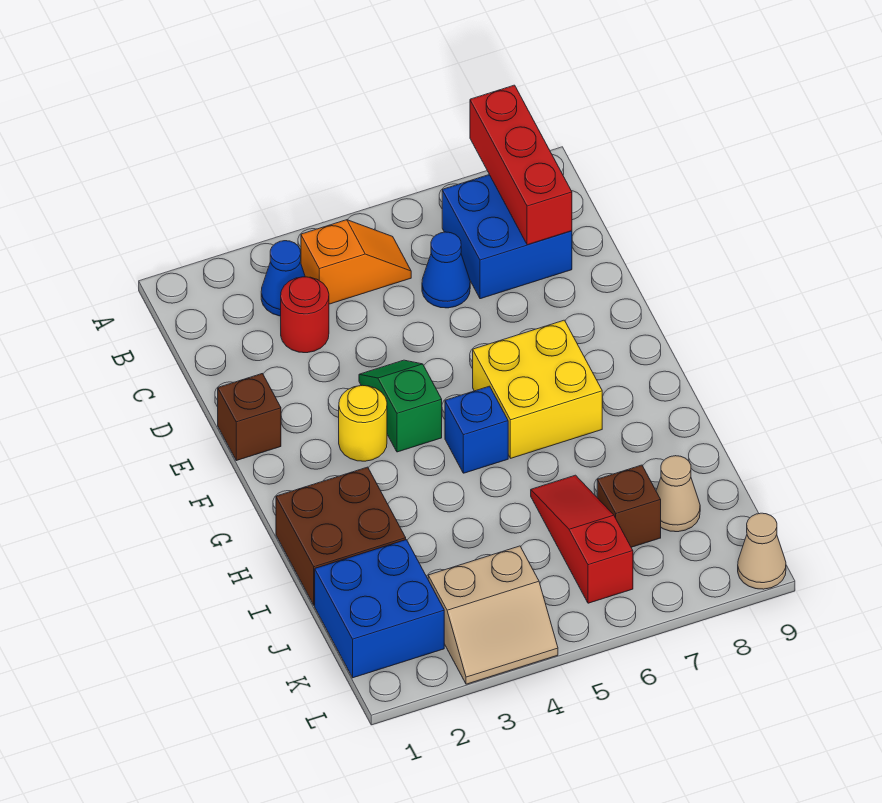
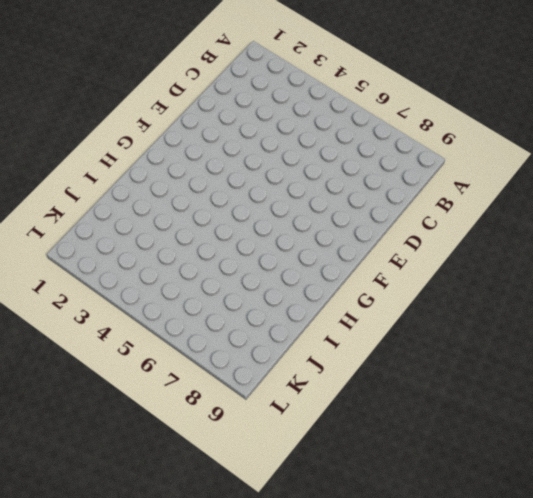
none -> blue cone B3 level 1
none -> orange slope B4:B5 level 1 top 4
none -> blue brick B7:C8 level 1

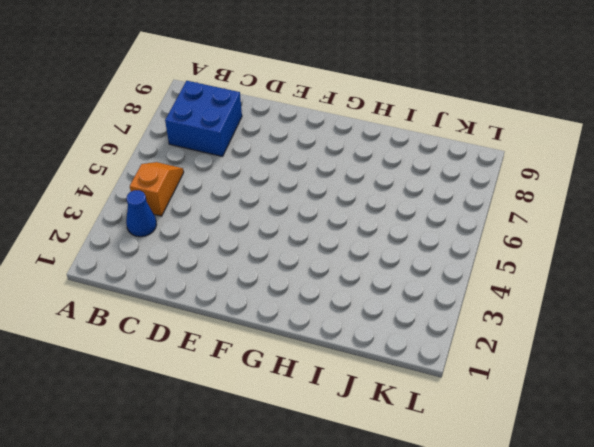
none -> red round brick C3 level 1
none -> blue cone C6 level 1
none -> brown brick E1 level 1

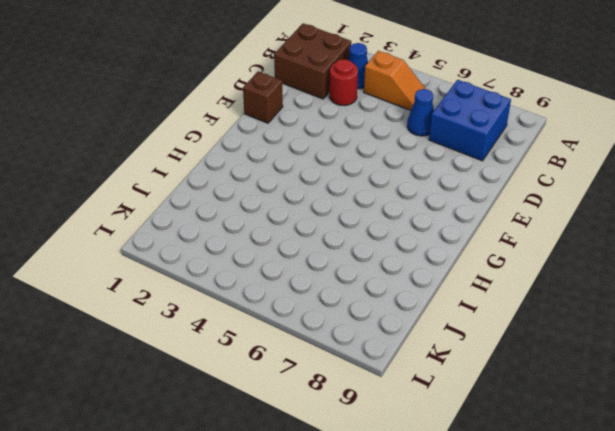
brown brick B1:C2 level 1 -> brown brick H1:I2 level 1
none -> green slope E4:F4 level 1 top F
none -> yellow round brick F3 level 1
none -> yellow brick F6:G7 level 1

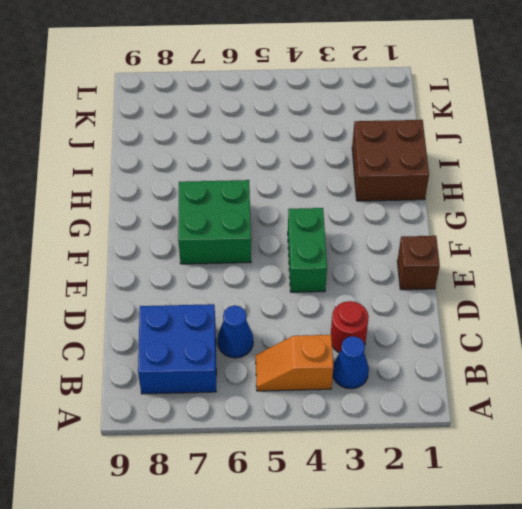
green brick E4:F4 level 1 -> green slope E4:F4 level 1 top F
green brick F6:G7 level 1 -> yellow brick F6:G7 level 1
none -> yellow round brick F3 level 1
none -> blue brick G5 level 1
none -> red slope I6:K6 level 1 top K

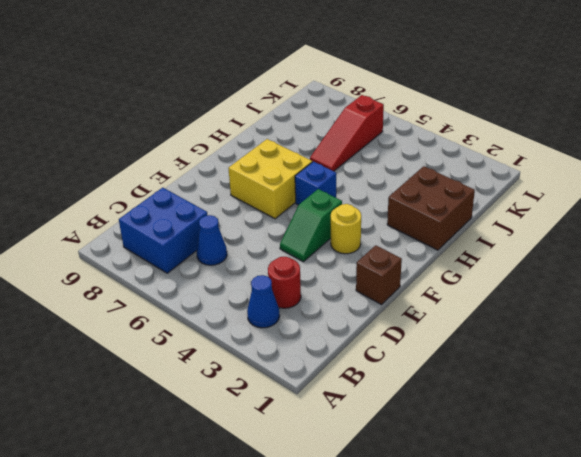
none -> orange slope B4:B5 level 1 top 4
none -> blue brick J1:K2 level 1
none -> brown brick J7 level 1

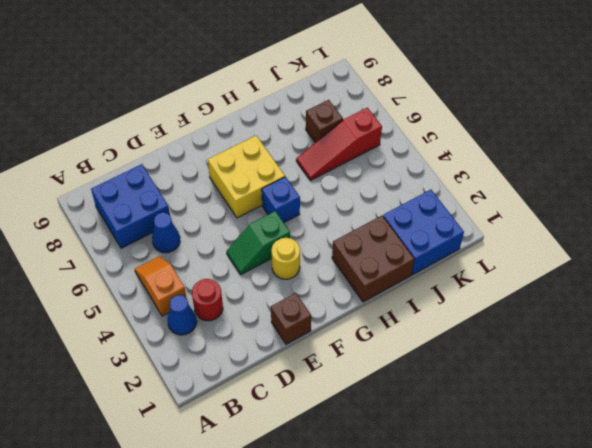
none -> tan cone J8 level 1
none -> tan slope K3:L4 level 1 top K
none -> tan cone L9 level 1

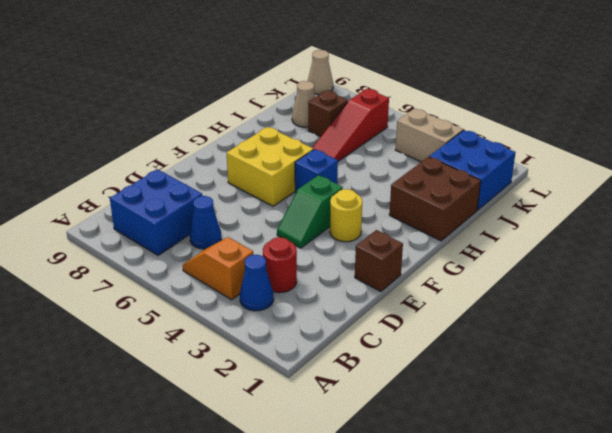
none -> red brick A8:C8 level 2

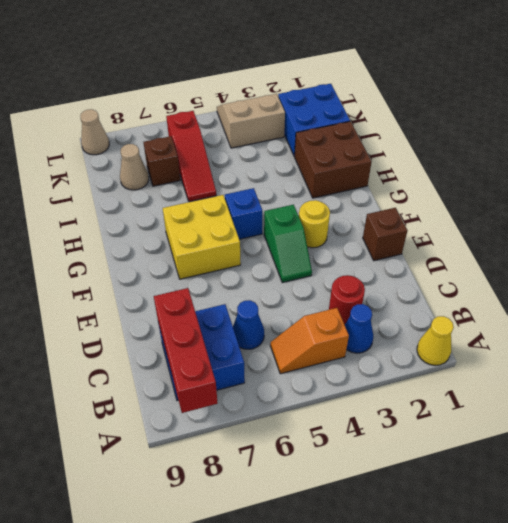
yellow cone A1 level 1 -> none

